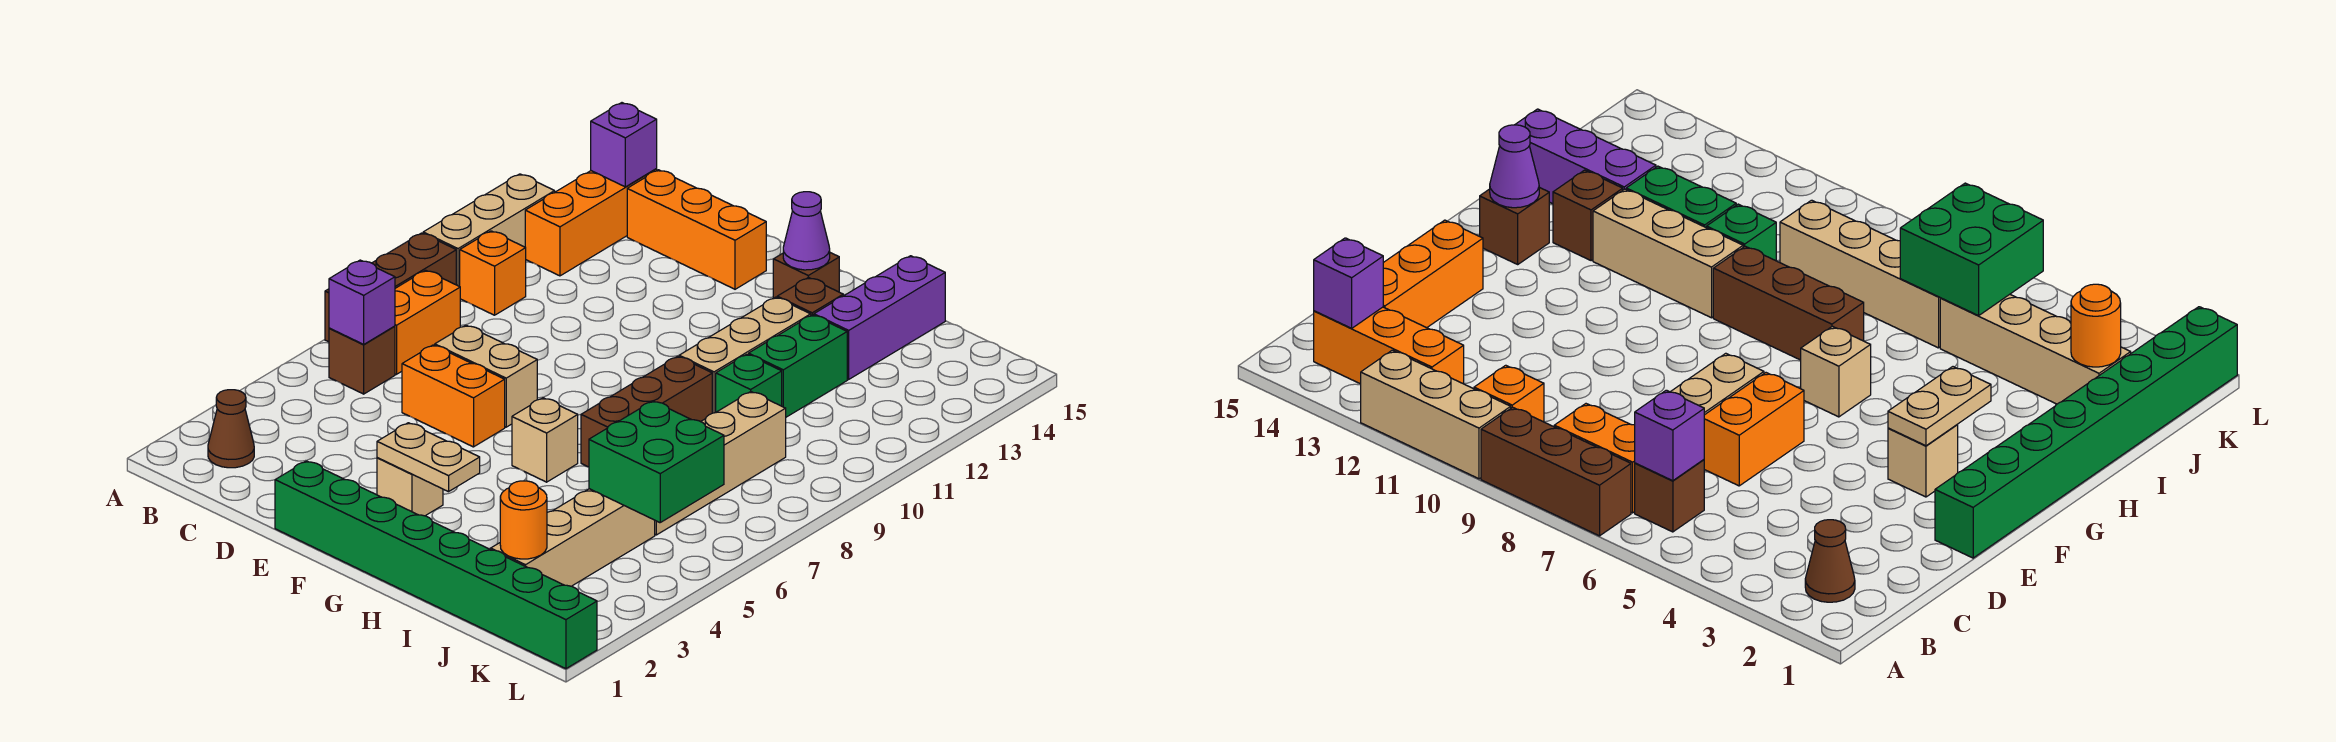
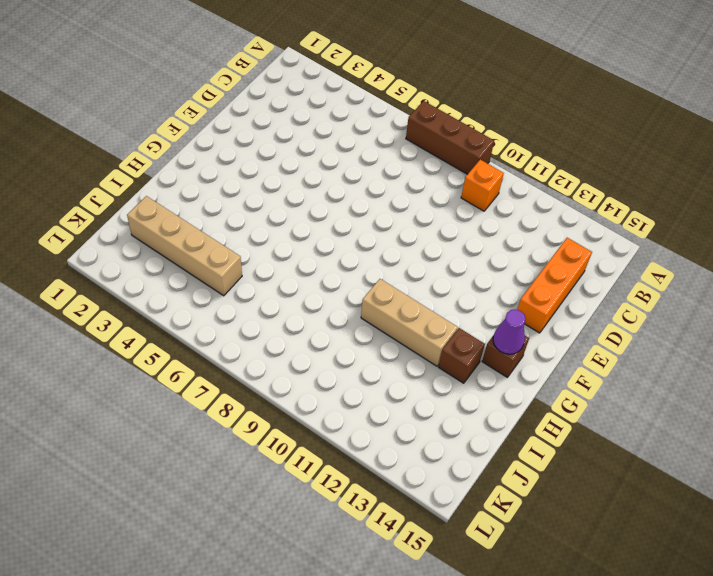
none -> tan brick A10:A12 level 1
none -> brown cone B2 level 1
none -> brown brick B6 level 1

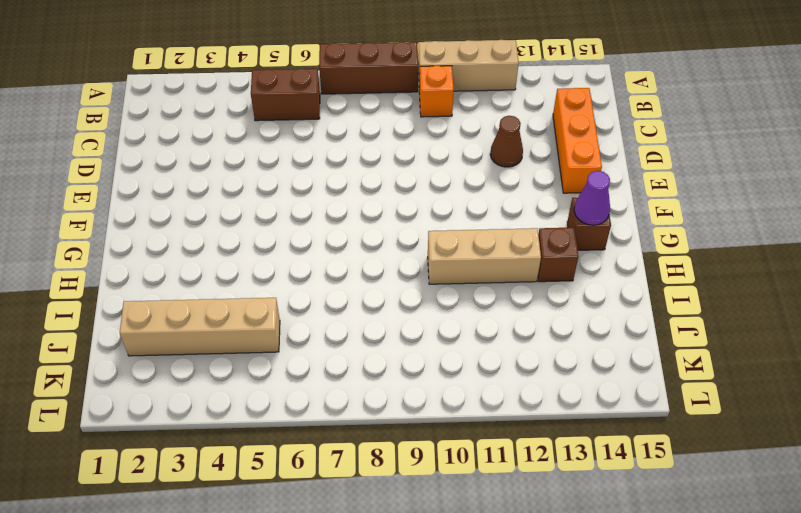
brown brick B5:B6 level 1 -> brown brick B6 level 1
brown cone D12 level 1 -> brown cone B2 level 1
none -> orange brick B7:B8 level 1
none -> orange brick B12:B14 level 1
none -> orange brick D6:E6 level 1

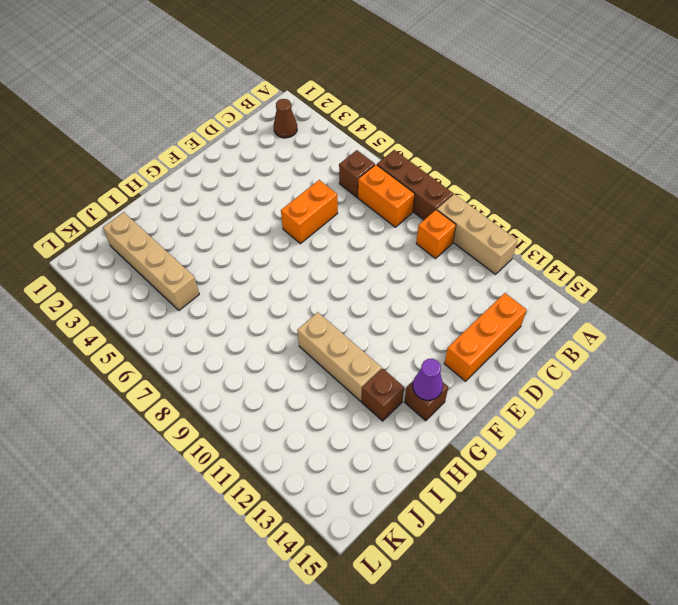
none -> orange brick B12:B14 level 1
none -> tan brick D7:E7 level 1
none -> green brick E1:L1 level 1

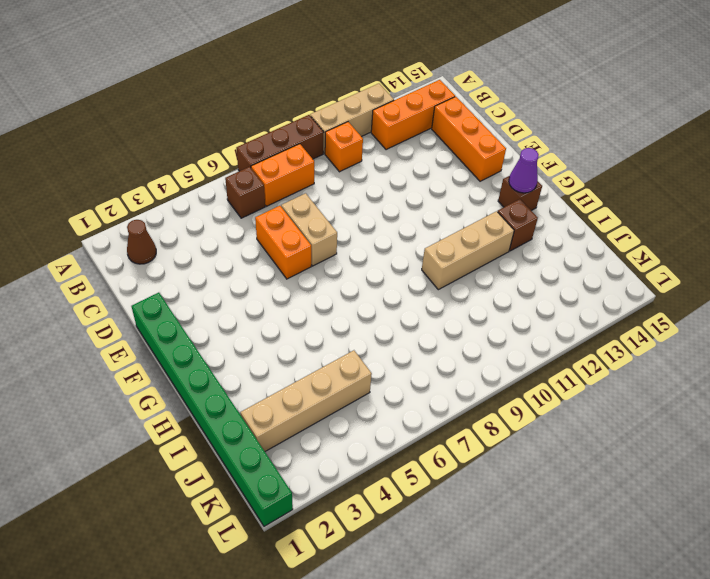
none -> tan brick F3 level 1
none -> tan brick G6 level 1
none -> brown brick H7:H9 level 1

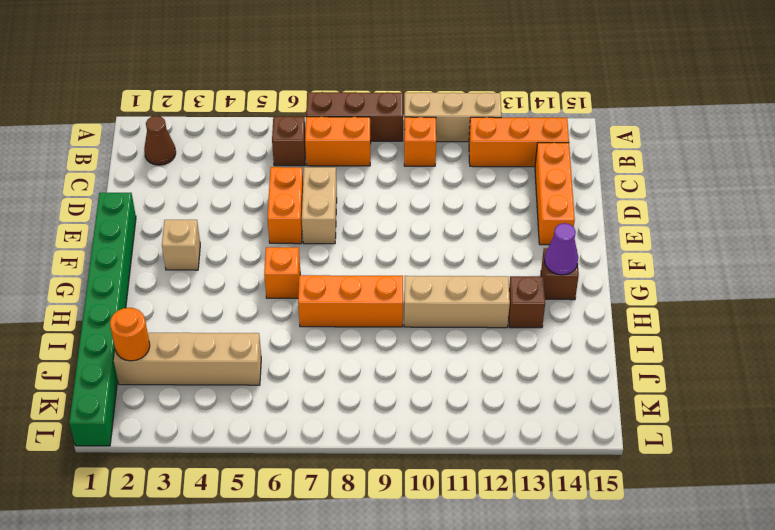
orange brick G6 level 1 -> tan brick G6 level 1
orange brick H7:H9 level 1 -> brown brick H7:H9 level 1
none -> green brick I10 level 1
none -> green brick I11:I12 level 1
none -> purple brick I13:I15 level 1

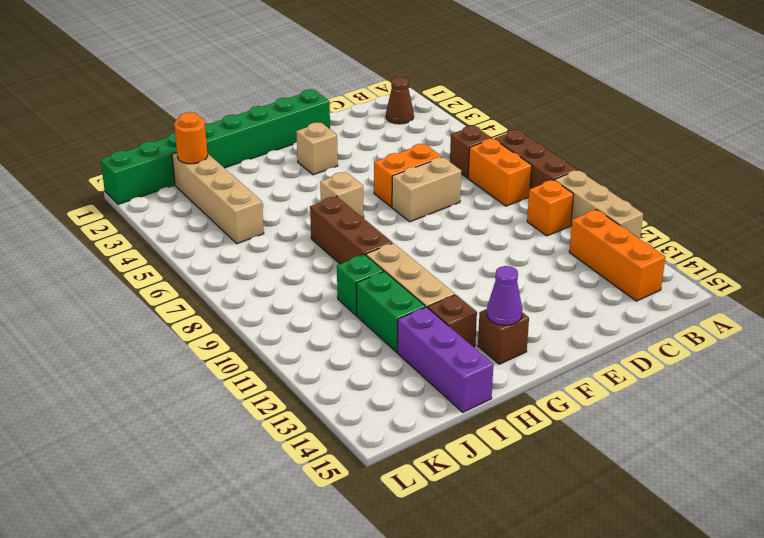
none -> orange brick C14:E14 level 1
none -> tan brick J6:J9 level 1
none -> purple brick B6 level 2

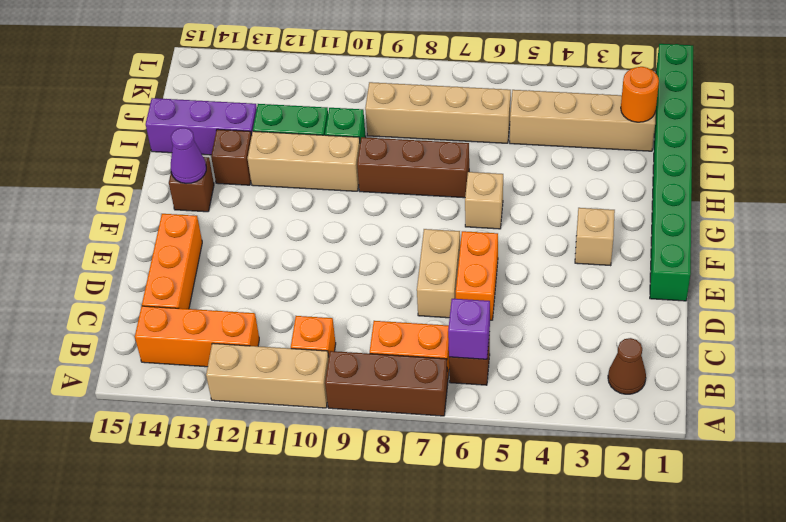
none -> purple brick B14 level 2
none -> tan plate F3:G3 level 2
none -> green brick J5:K6 level 2

